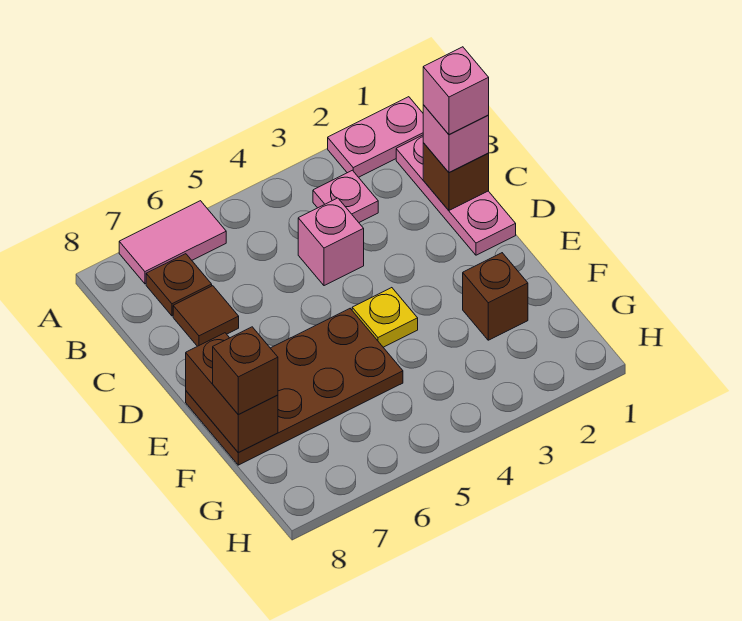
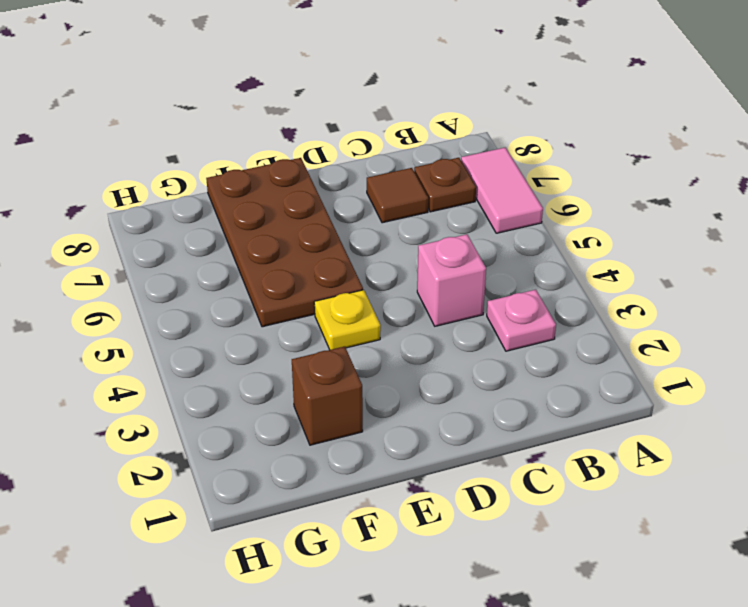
none -> pink plate A1:A2 level 1
none -> pink plate B1:D1 level 1
none -> brown brick C1 level 2

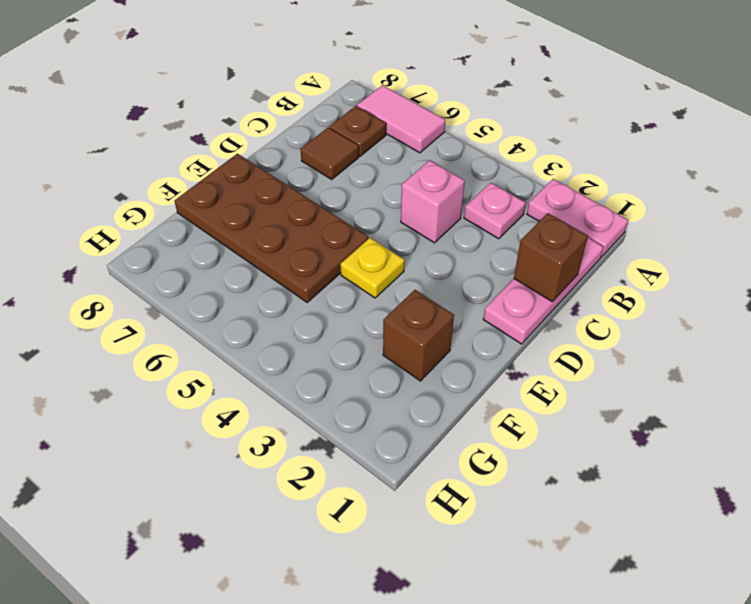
none -> brown brick E8:F8 level 2
none -> pink brick C1 level 3
none -> brown brick F8 level 3

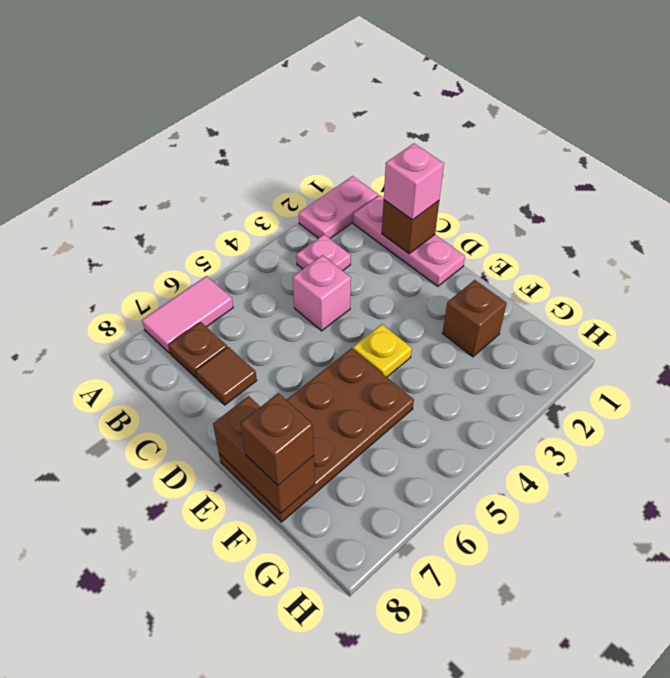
none -> pink brick C1 level 4

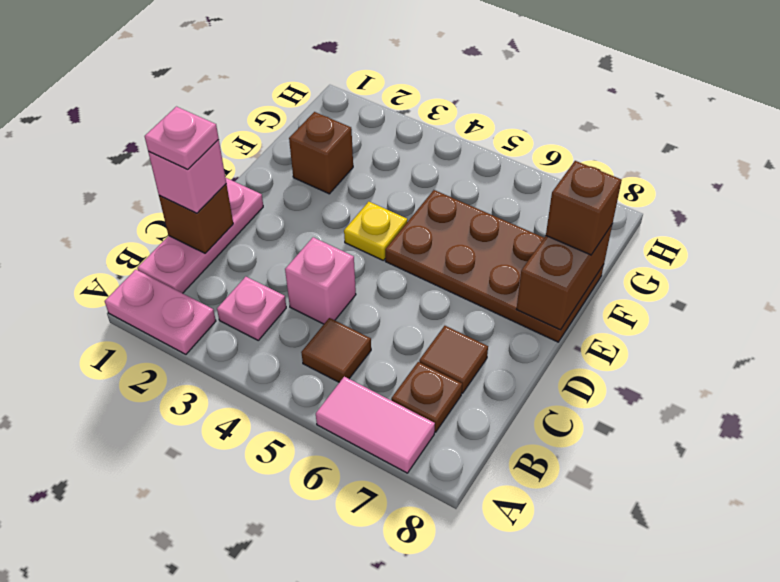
brown tile B5 level 1 -> none
pink plate C1 level 4 -> pink brick C1 level 4

